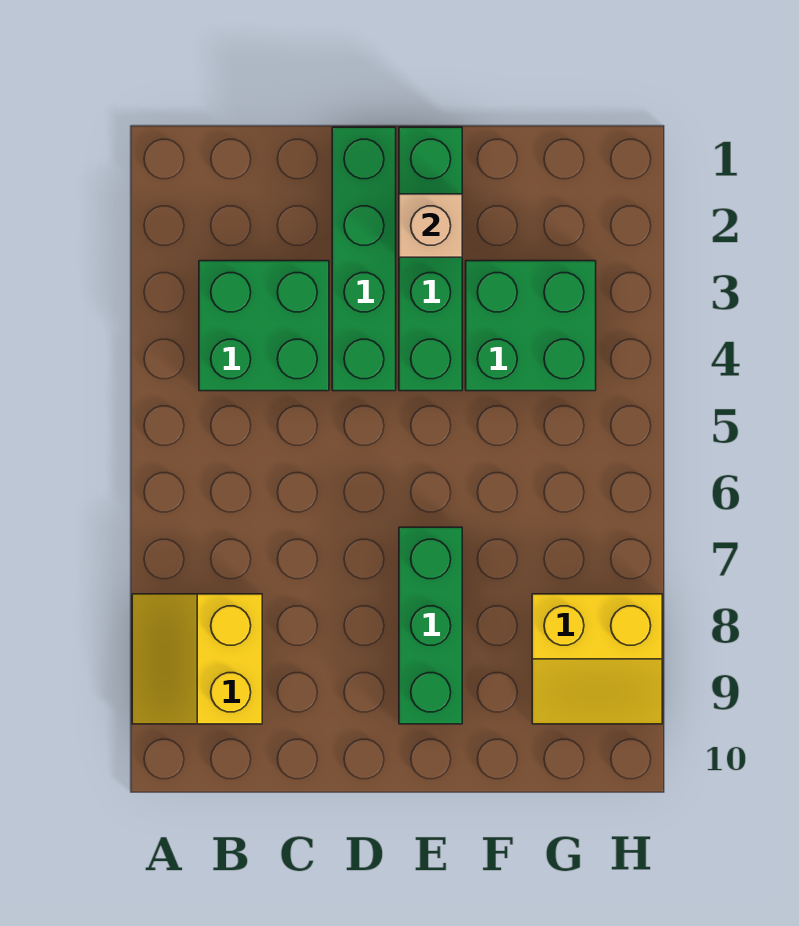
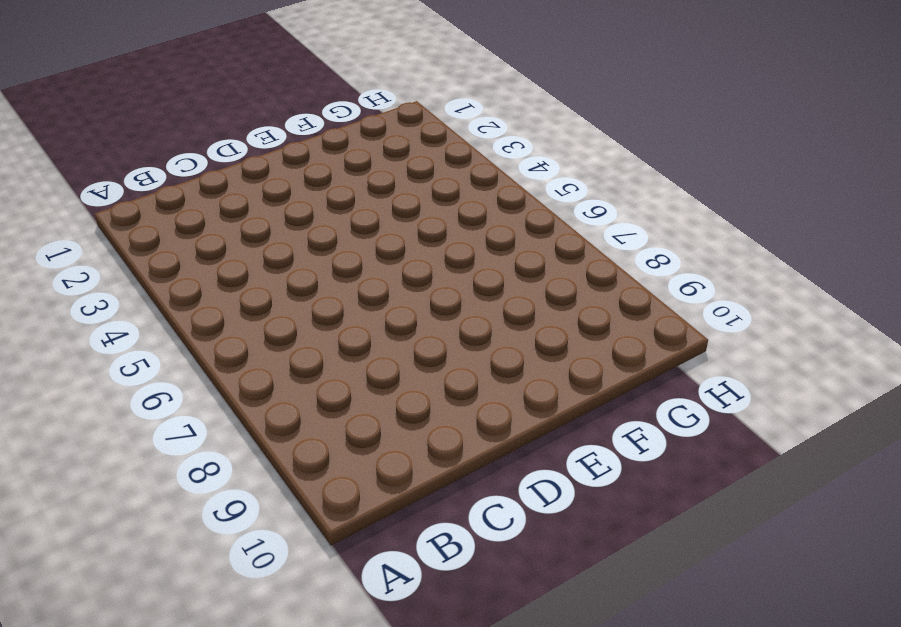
none -> yellow slope A8:B9 level 1 top B
none -> green brick B3:C4 level 1

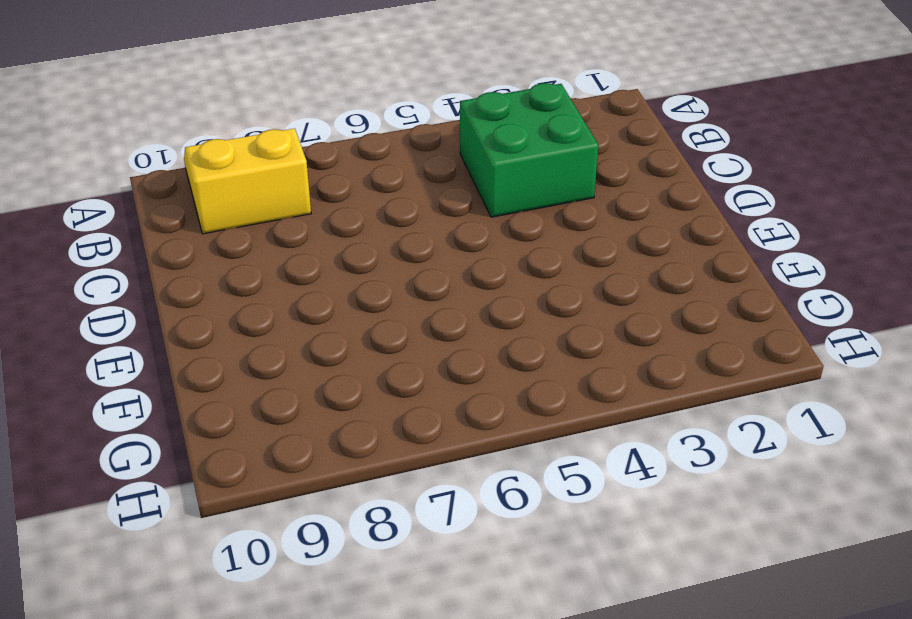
none -> green brick D1:D4 level 1
none -> green brick E1:E4 level 1

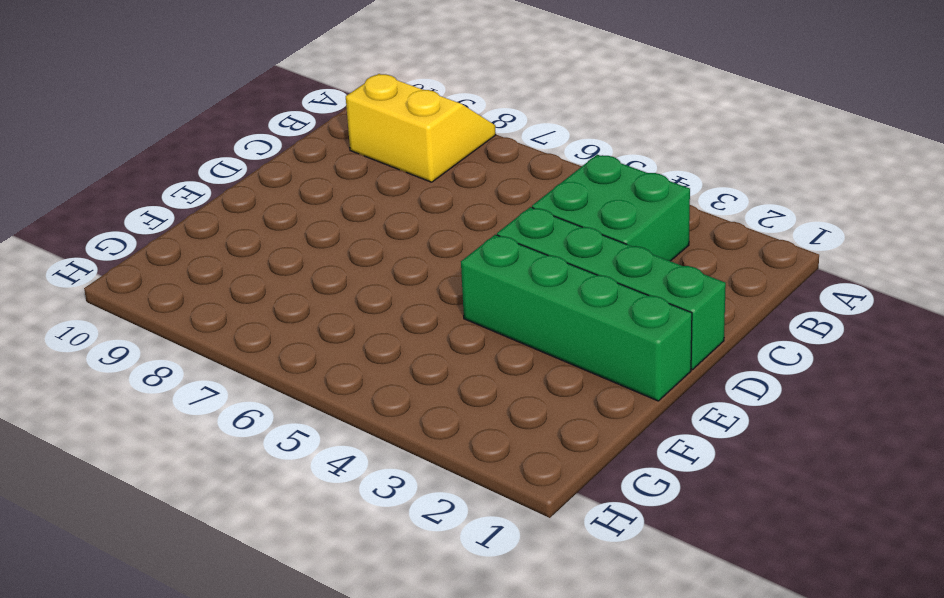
none -> green brick E7:E9 level 1
none -> green brick F3:G4 level 1

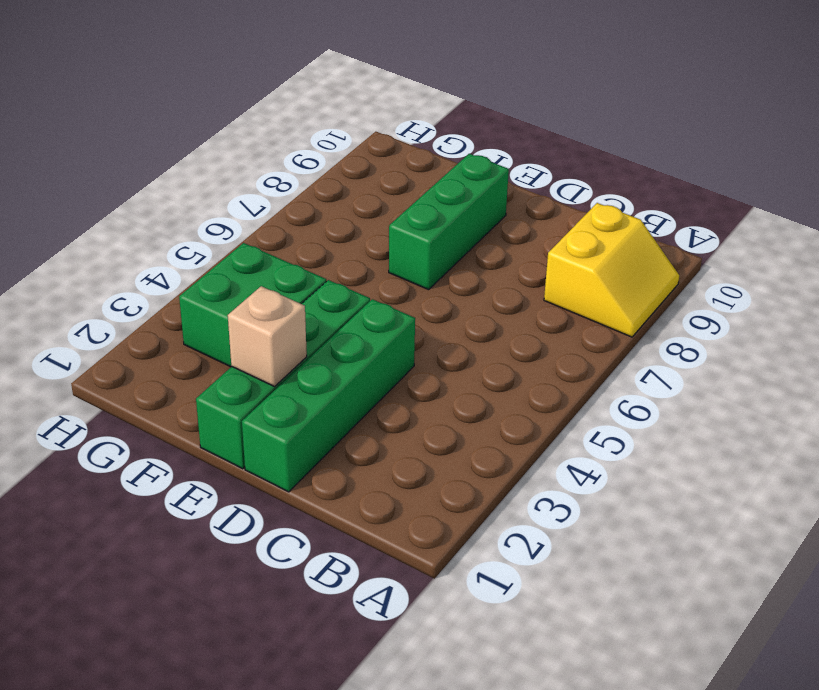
none -> green brick B3:C4 level 1
none -> yellow slope G8:H9 level 1 top 8

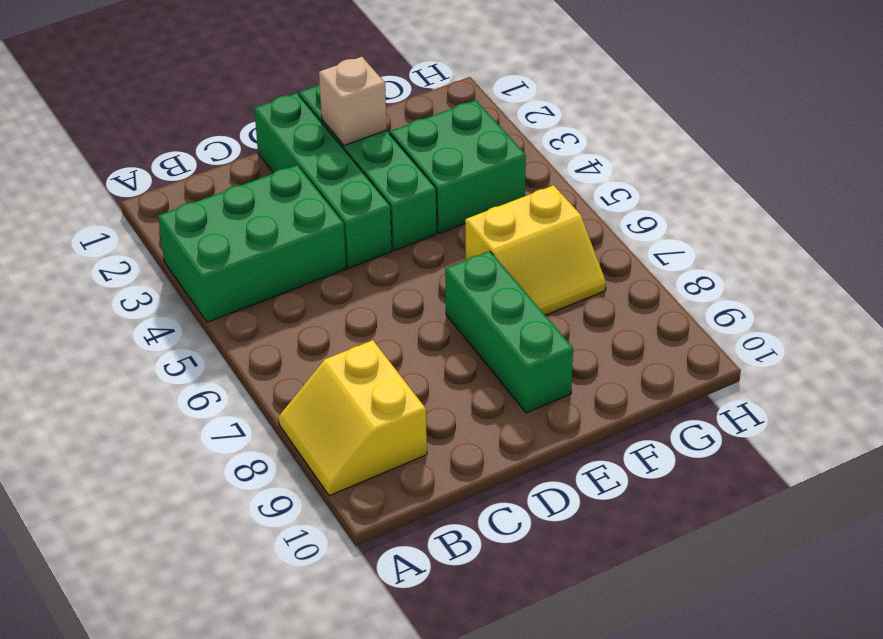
green brick A3:C4 level 1 -> green brick B3:C4 level 1
yellow slope F6:G7 level 1 top 6 -> yellow slope G8:H9 level 1 top 8

